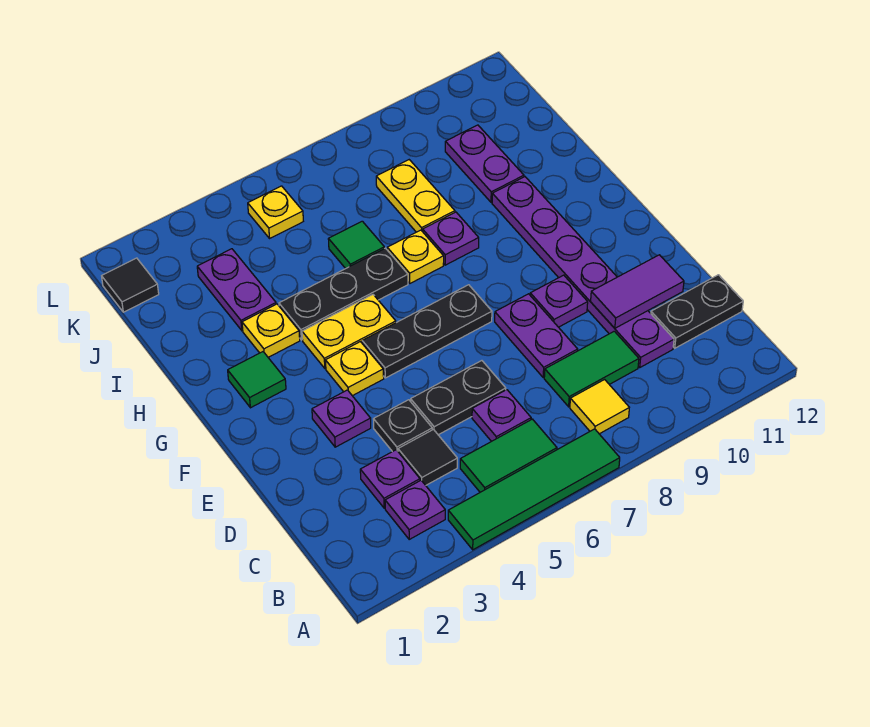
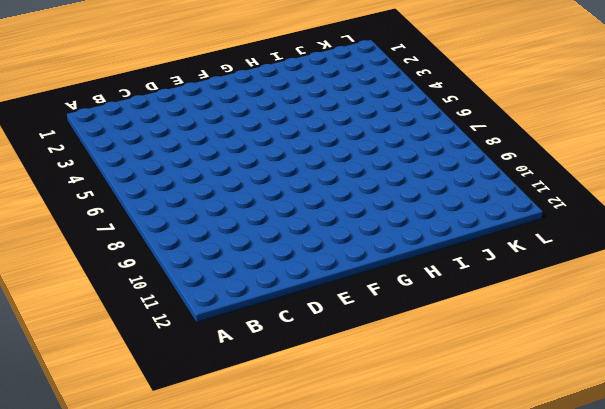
none -> green tile A4:A7 level 1
none -> purple plate B3 level 1
none -> green tile B5:B6 level 1
none -> yellow tile B8 level 1

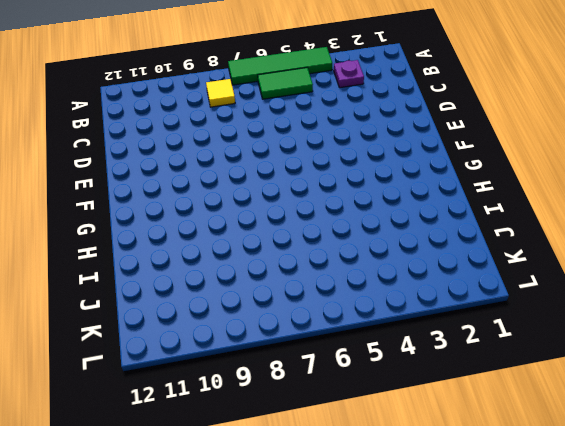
none -> purple plate C3 level 1
none -> black tile C4 level 1
none -> purple plate C6 level 1
none -> green tile C8:C9 level 1

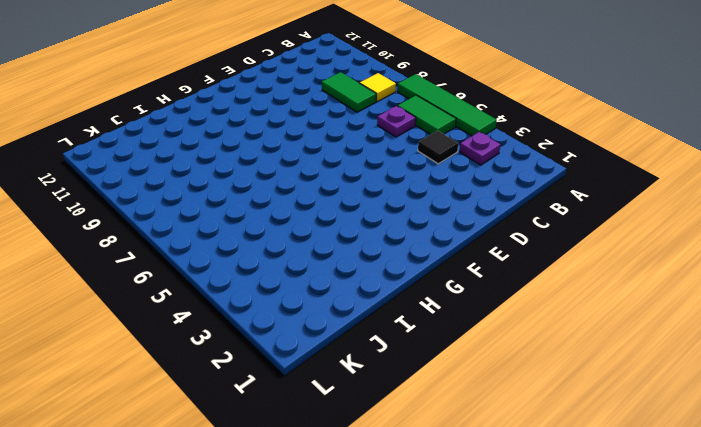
none -> purple plate C3 level 1
none -> purple plate C10:H10 level 1
none -> black plate C11:C12 level 1
none -> black plate D4 level 1

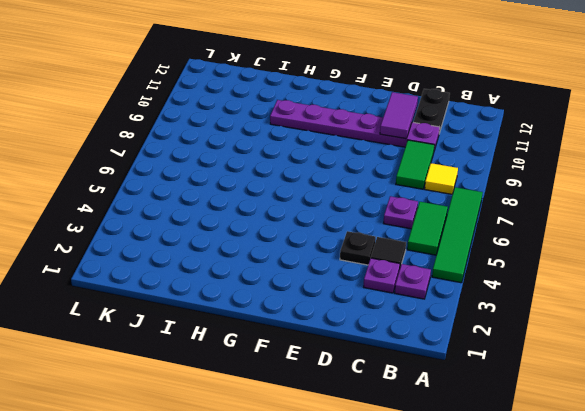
none -> black plate D5:D6 level 1
none -> purple plate D8:E8 level 1
none -> purple plate E3 level 1
none -> purple plate E9 level 1

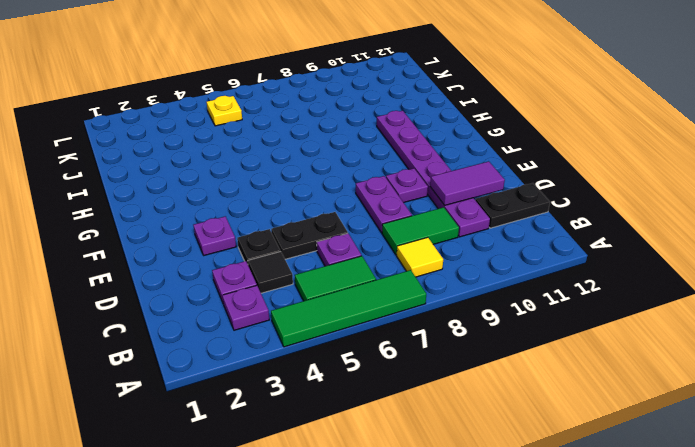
none -> yellow plate F4 level 1
none -> black plate F5:F7 level 1
none -> green tile G2 level 1
none -> yellow plate G4:G5 level 1

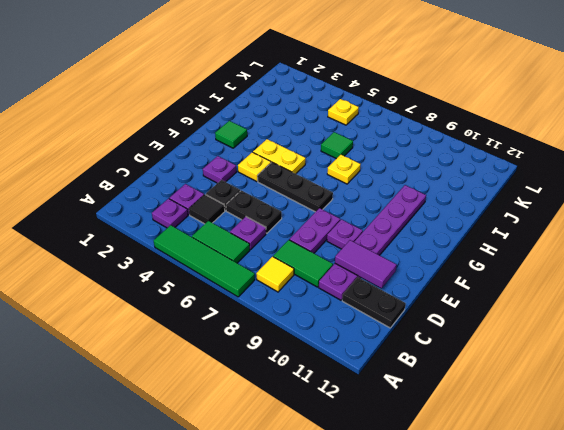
none -> yellow plate H3 level 1
none -> black plate H4:H6 level 1
none -> purple plate H8 level 1
none -> purple plate I3:J3 level 1

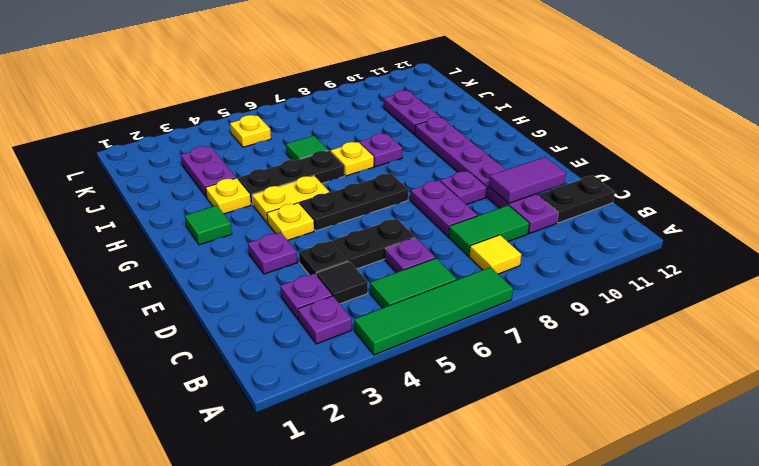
none -> yellow plate I8:J8 level 1
none -> black tile K1 level 1

